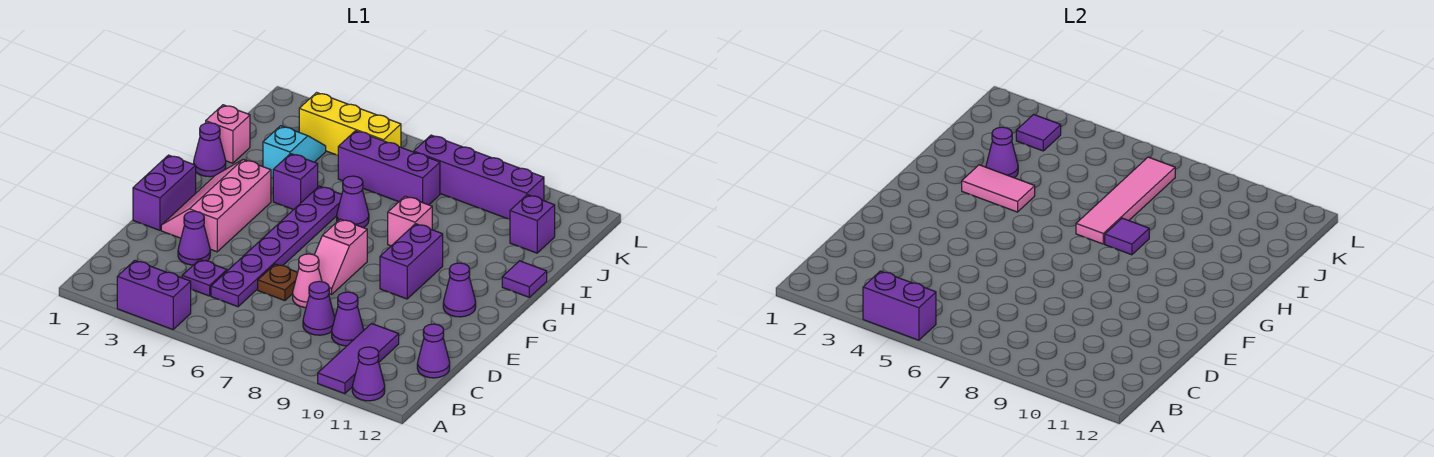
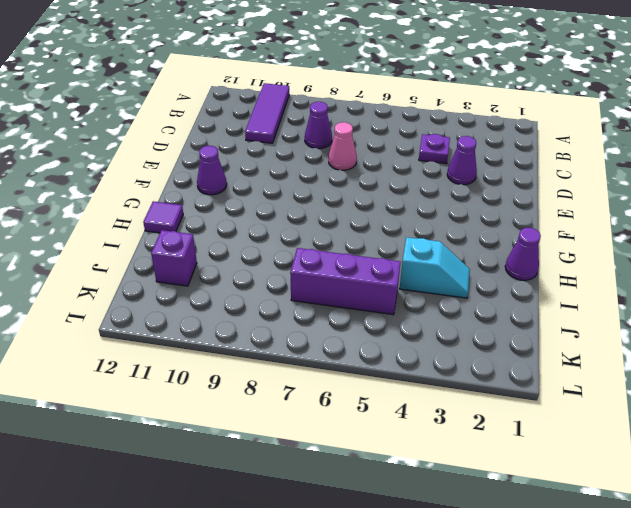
cyan slope I3:I4 level 1 top 4 -> cyan slope I3:J3 level 1 top I
none -> purple brick A3:A4 level 1
none -> purple cone A11 level 1
none -> purple plate C5:H5 level 1
none -> purple cone C9 level 1

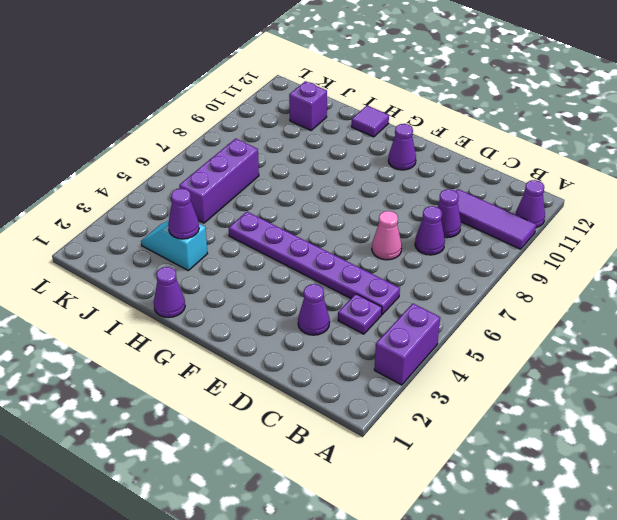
none -> purple cone C12 level 1
none -> brown plate D6 level 1
none -> purple brick E1:F1 level 1
none -> pink slope E2:G3 level 1 top 3

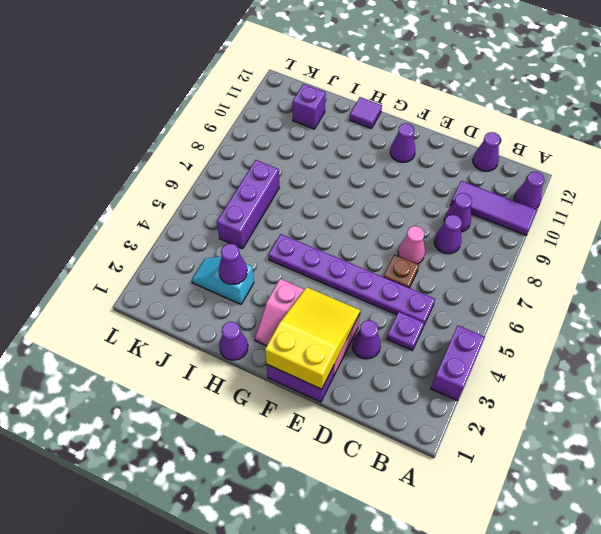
yellow slope E1:F3 level 2 top 1 -> none
none -> pink slope E7:F7 level 1 top F
none -> purple brick F9:G9 level 1
none -> purple brick H4 level 1
none -> purple cone H6 level 1

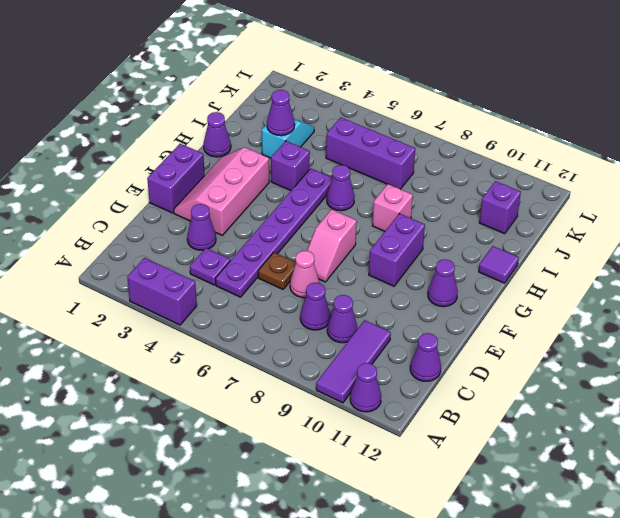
none -> pink brick I1 level 1
none -> yellow brick K3:K5 level 1
none -> purple brick K7:K10 level 1
none -> purple brick A4:A5 level 2

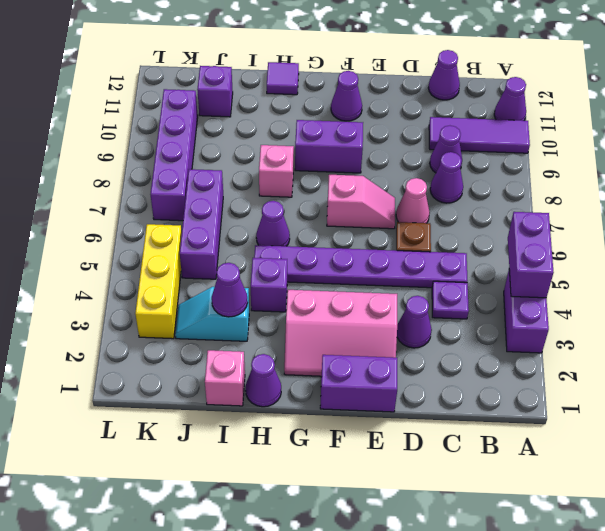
none -> pink tile H3:H4 level 2
none -> pink tile H7:K7 level 2
none -> purple tile H8 level 2
none -> purple tile K3 level 2

